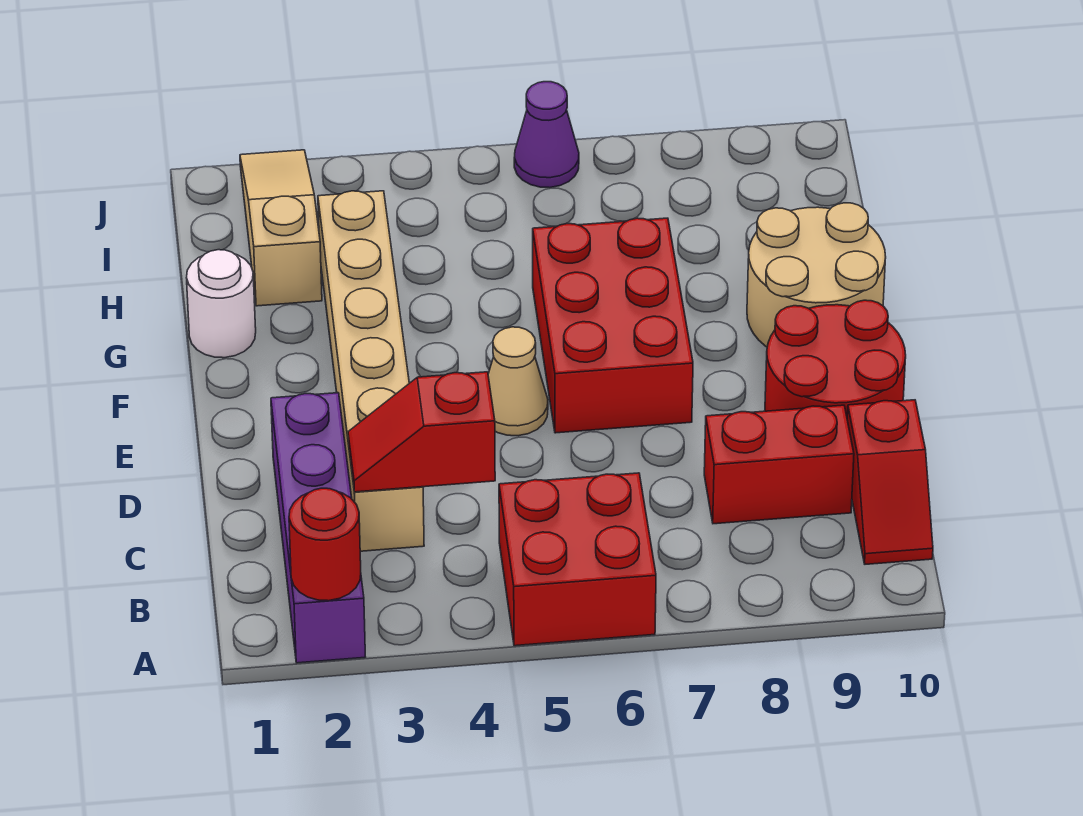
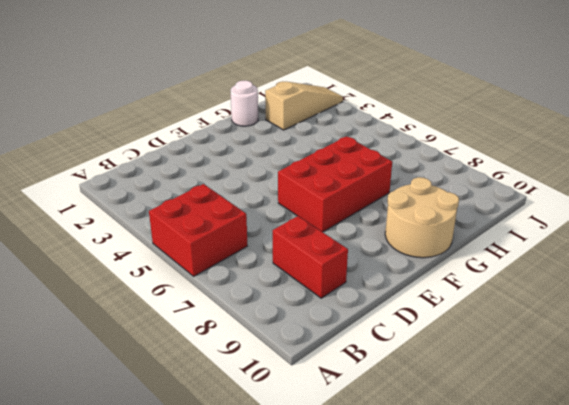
none -> purple brick A2:D2 level 1
none -> red slope B10:C10 level 1 top C
none -> tan brick C3:H3 level 1

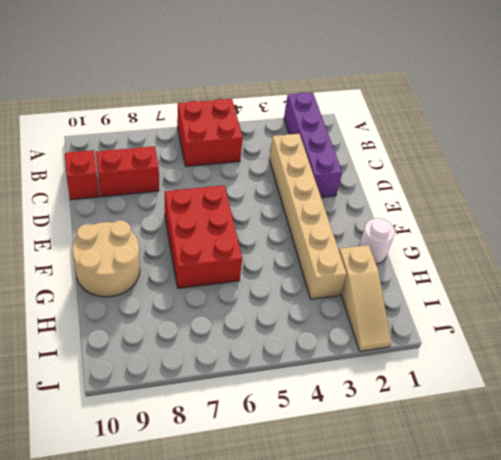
none -> red round brick D9:E10 level 1
none -> tan cone E5 level 1
none -> purple cone J6 level 1

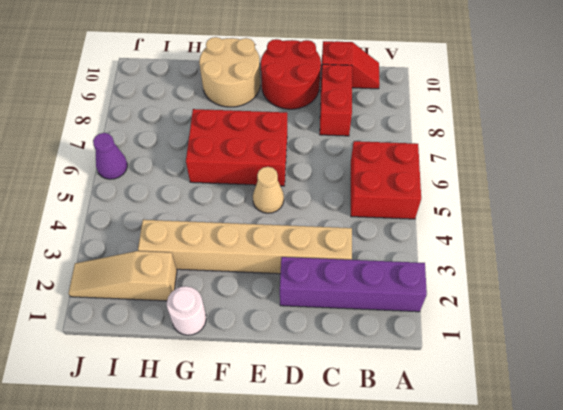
none -> red round brick A2 level 2
none -> red slope C3:C4 level 2 top 4

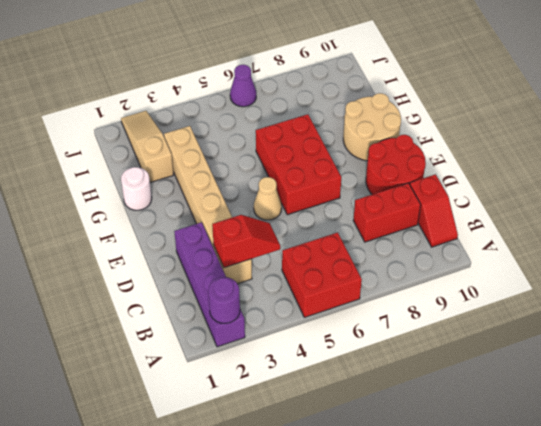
purple round brick A2 level 2 -> red round brick A2 level 2
red slope C3:C4 level 2 top 3 -> red slope C3:C4 level 2 top 4

